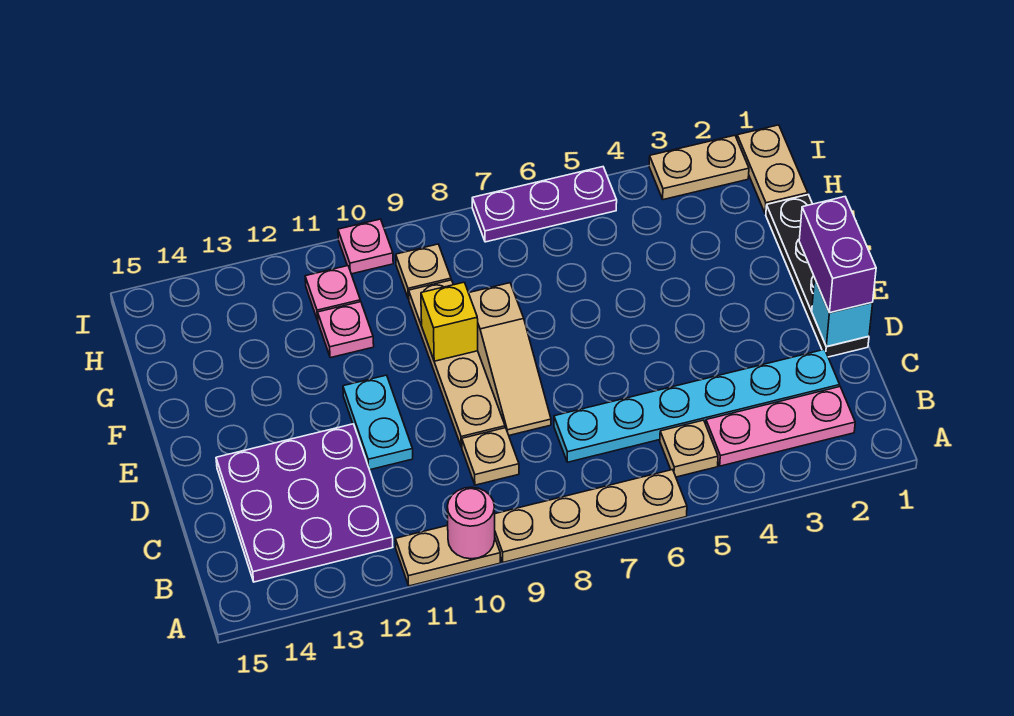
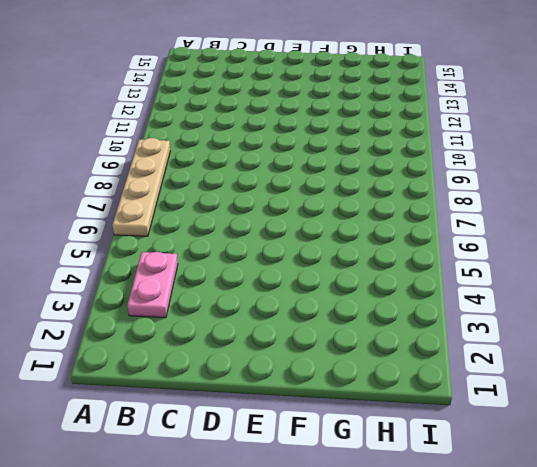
pink plate B3:B4 level 1 -> pink plate B2:B4 level 1
none -> tan plate A10:A11 level 1
none -> tan plate B5 level 1
none -> purple plate B12:D14 level 1

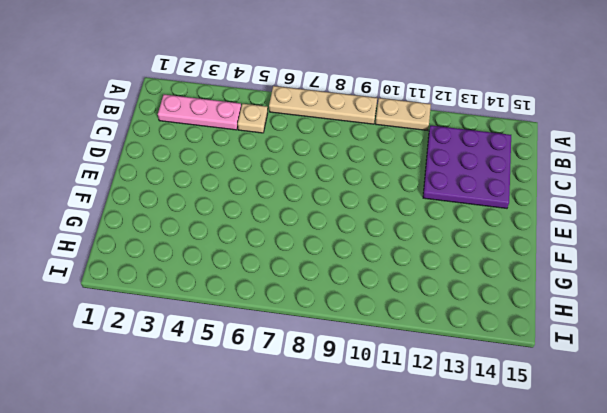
none -> cyan plate C2:C7 level 1
none -> tan plate C9 level 1
none -> black plate D1:G1 level 1

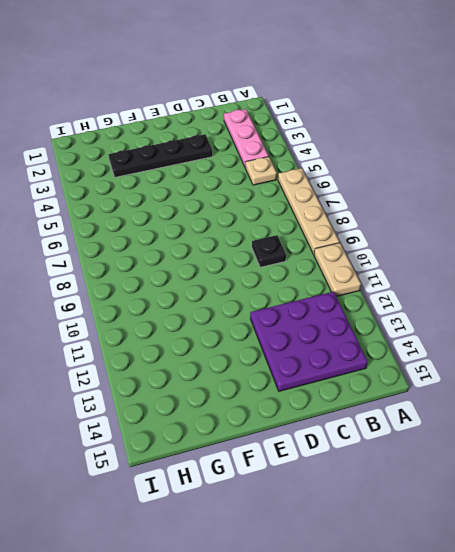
black plate C9 level 1 -> tan plate C9 level 1
black plate D3:G3 level 1 -> black plate D1:G1 level 1
none -> cyan plate C2:C7 level 1
none -> tan slope D8:F8 level 1 top F
none -> tan plate D9:G9 level 1

